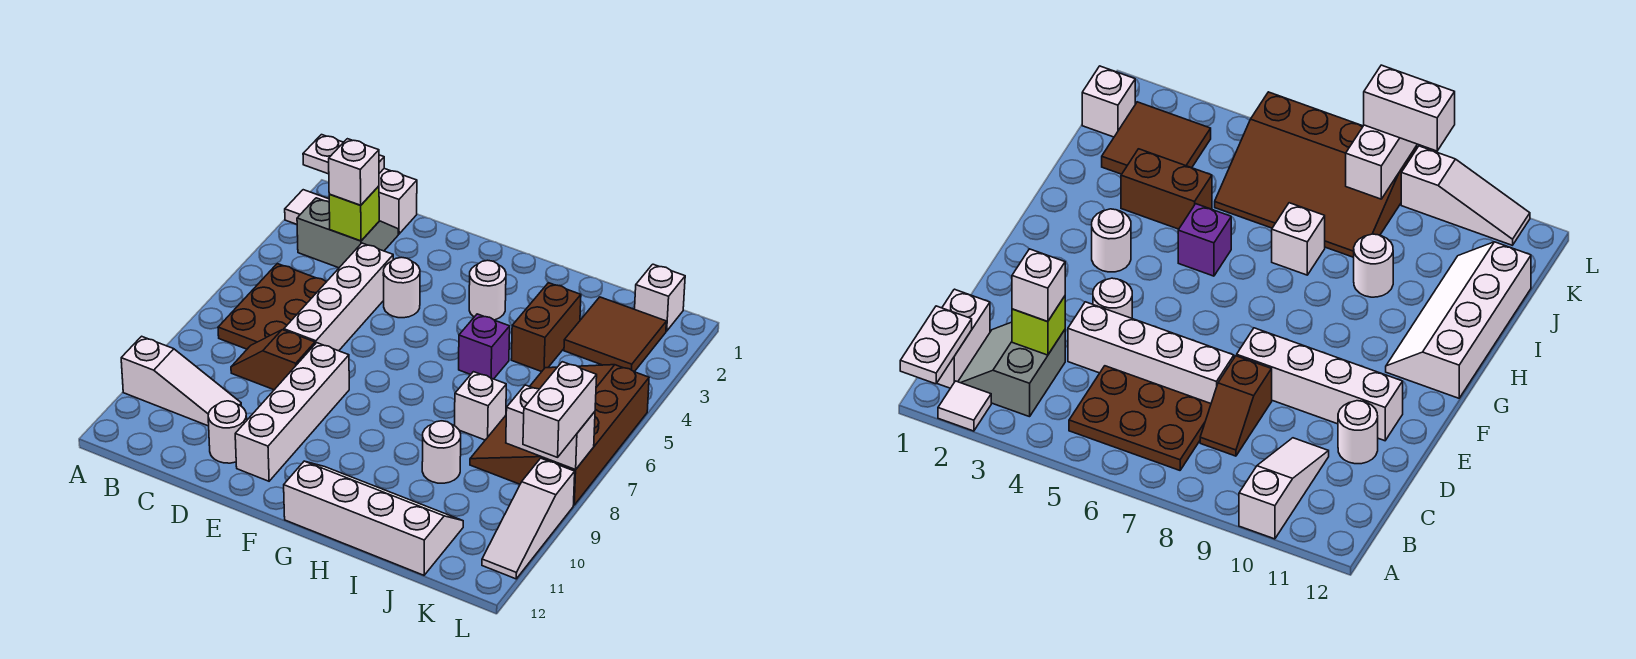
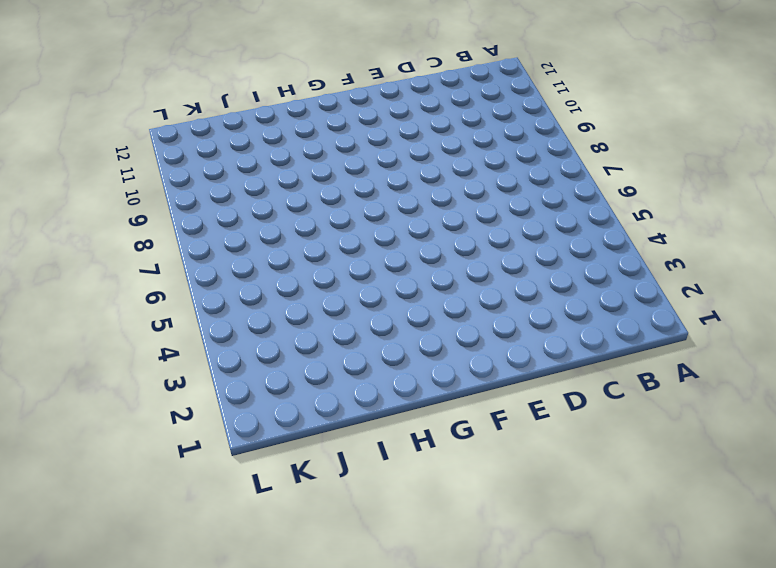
none -> white tile A2 level 1
none -> white slope A10:C10 level 1 top A
none -> white brick B1:C1 level 1

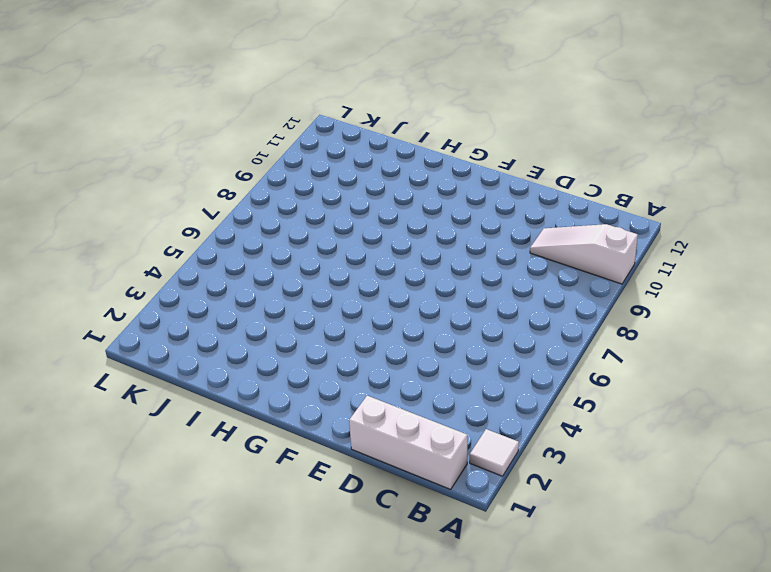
white brick B1:D1 level 1 -> white brick B1:C1 level 1
none -> grey slope B2:C3 level 1 top 3
none -> brown plate B5:C7 level 1
none -> brown slope C8:D8 level 1 top D

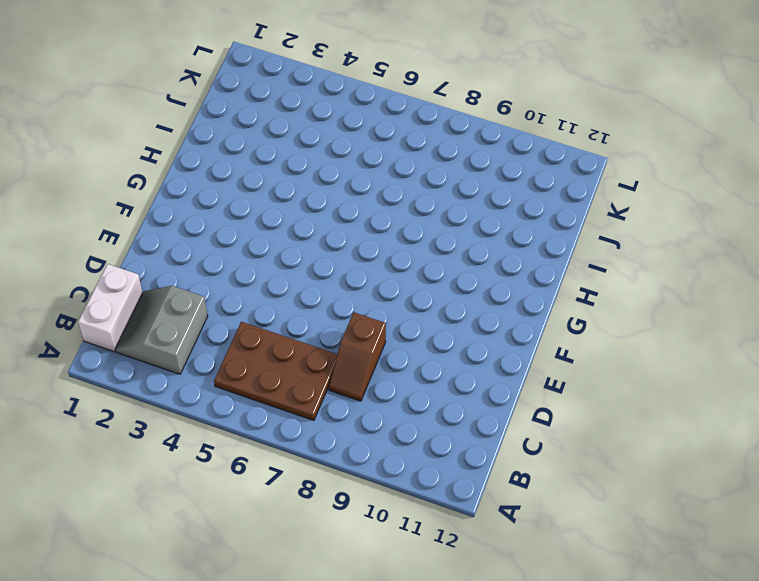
none -> white tile A2 level 1
none -> white slope A10:C10 level 1 top A
none -> white brick D4:D7 level 1

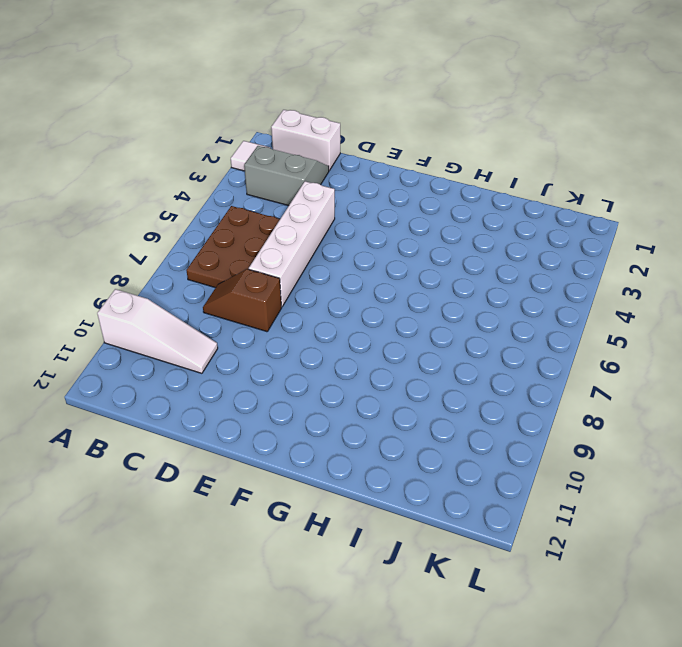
none -> white round brick D11 level 1
none -> white round brick E4 level 1
none -> white brick E8:E11 level 1

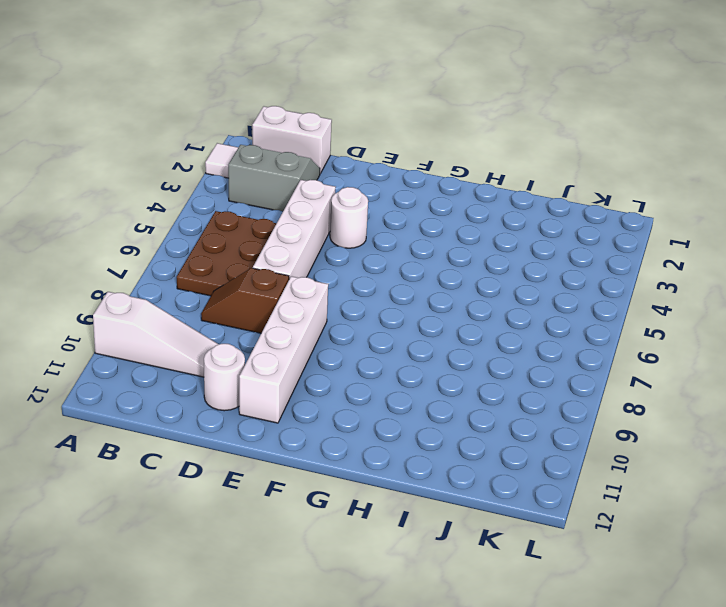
none -> white round brick G3 level 1
none -> white slope G11:J12 level 1 top 12
none -> purple brick H5 level 1

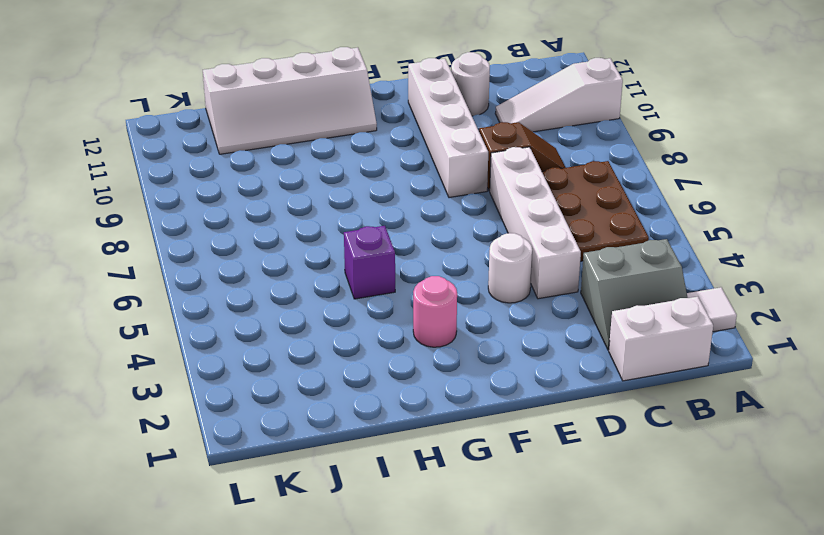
pink round brick G3 level 1 -> white round brick G3 level 1
none -> brown brick I3:I4 level 1
none -> white brick I7 level 1
none -> white round brick I9 level 1

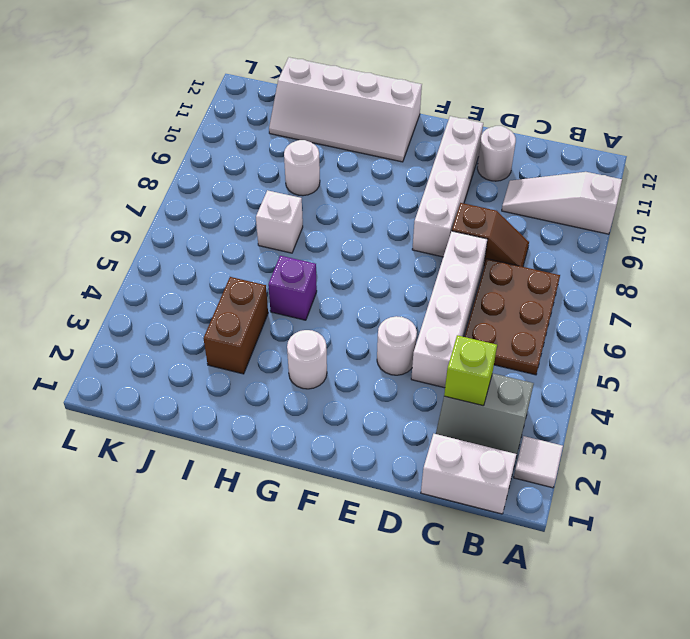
none -> brown tile J2:K3 level 1
none -> brown slope J5:L8 level 1 top L
none -> white brick K1 level 1

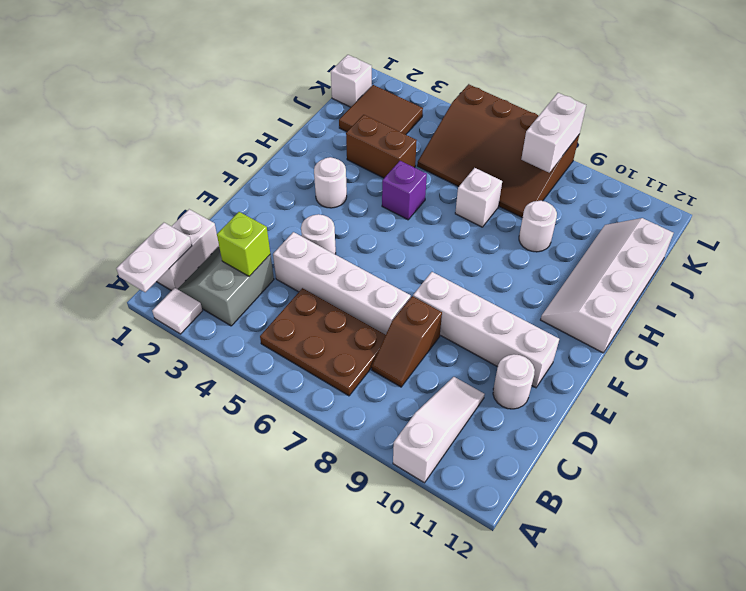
none -> white slope L9:L11 level 1 top 9
none -> white brick C3 level 3
none -> white brick L8:L9 level 3

